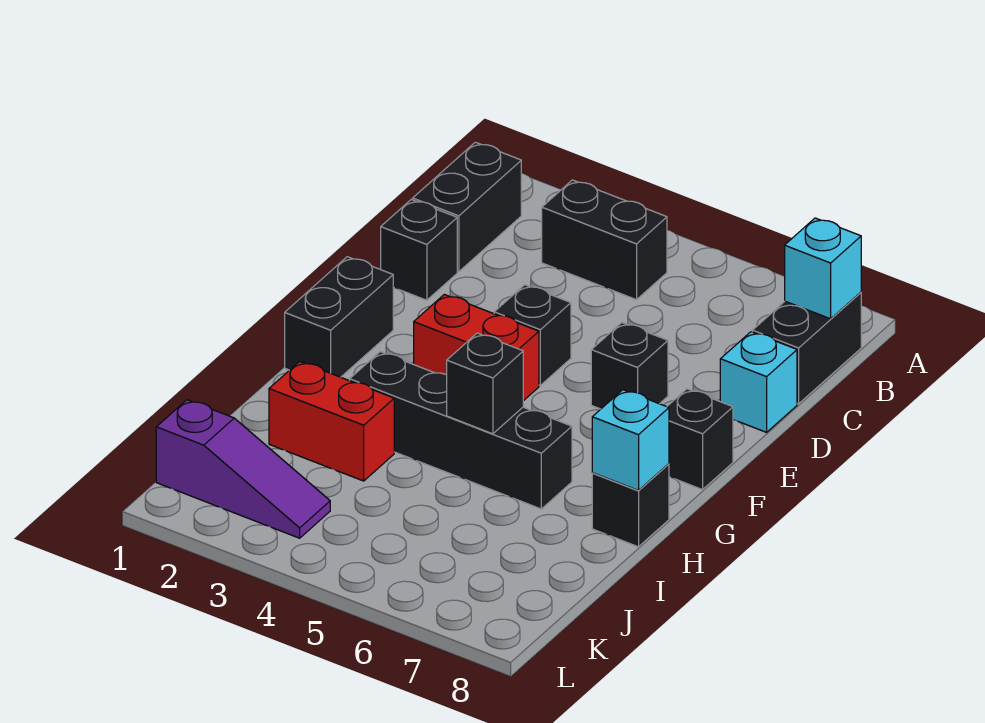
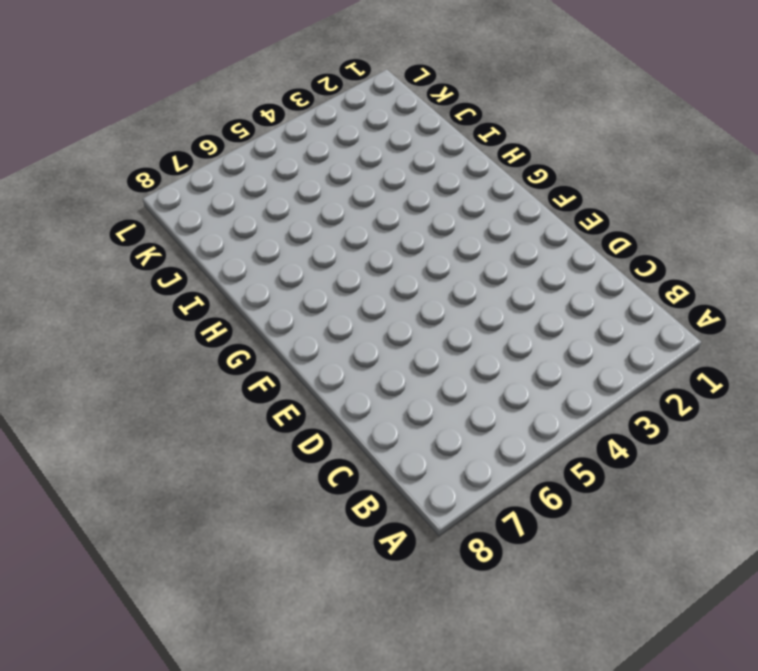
none -> black brick B1:C1 level 1
none -> black brick B3:B4 level 1
none -> black brick B8:C8 level 1

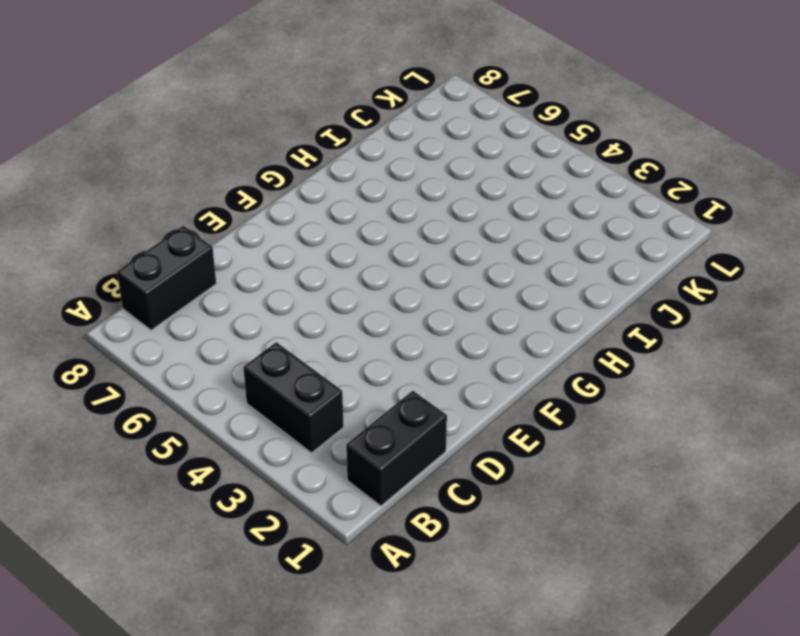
none -> black brick D1 level 1
none -> cyan brick D8 level 1
none -> black brick E4 level 1

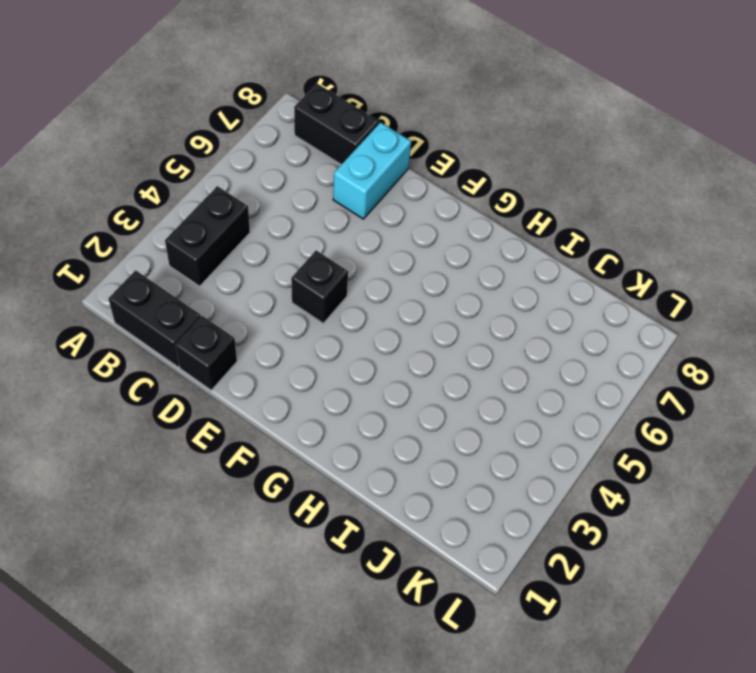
cyan brick D7:D8 level 1 -> cyan brick D8 level 1
none -> black brick E6 level 1
none -> black brick F1:G1 level 1
none -> red brick F3:F4 level 1

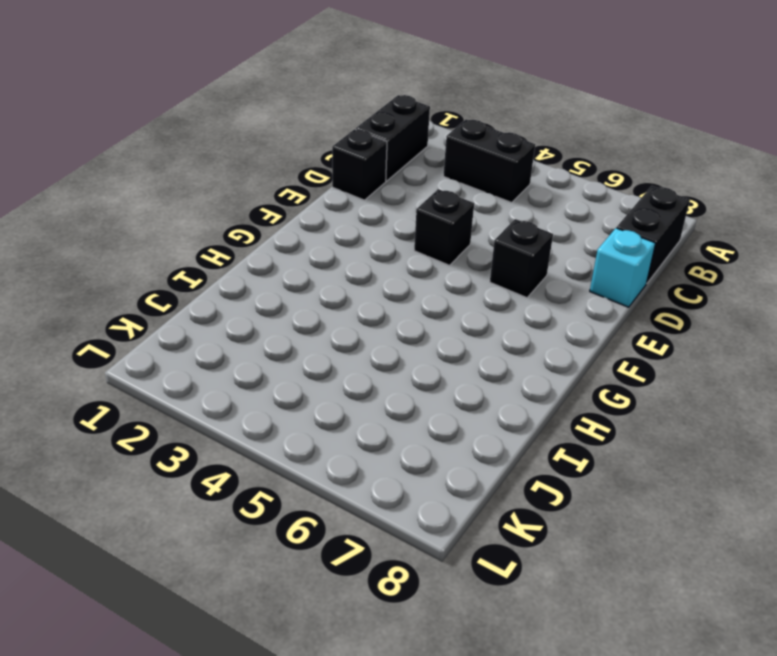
none -> black brick F1:G1 level 1
none -> red brick F3:F4 level 1
none -> black brick F8 level 1

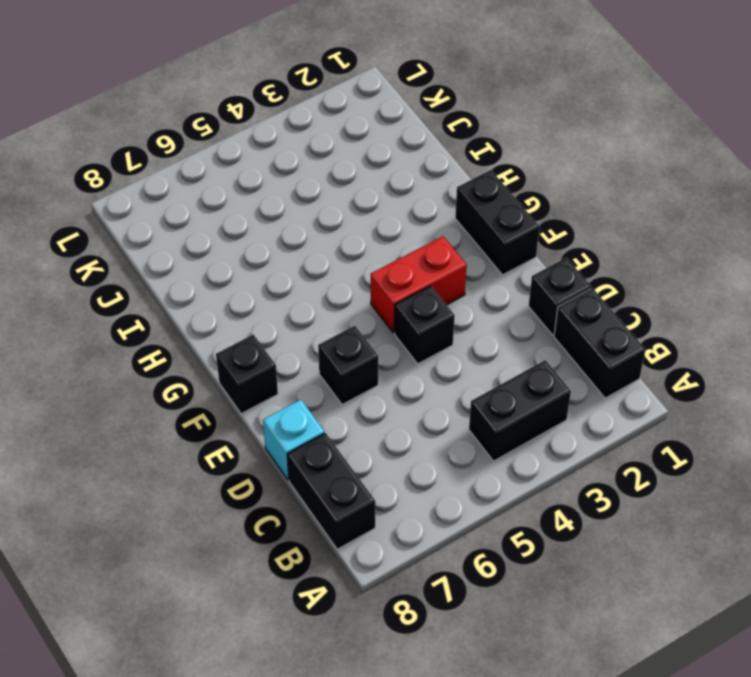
none -> black brick H3:H6 level 1
none -> black brick H8 level 1
none -> red brick I2:I3 level 1

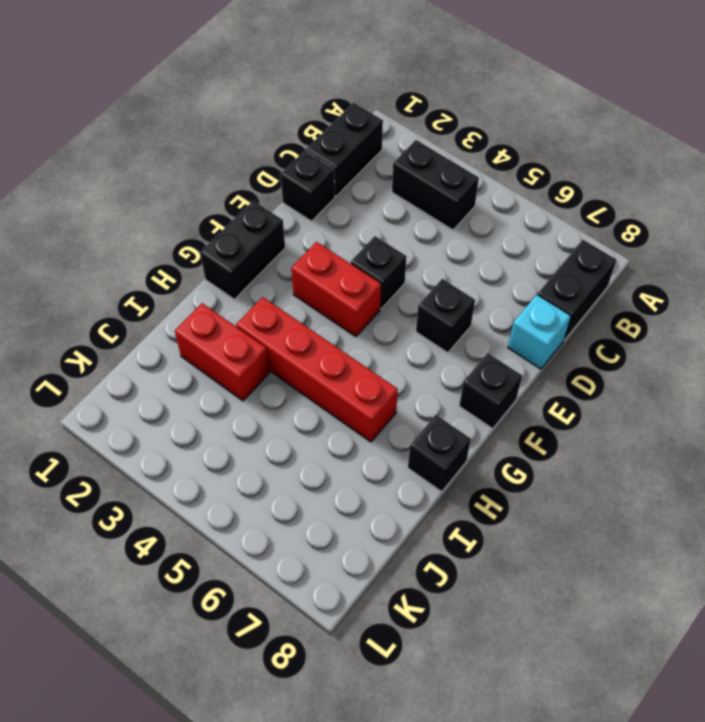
red brick H3:H6 level 1 -> black brick H3:H6 level 1
none -> purple slope K1:K3 level 1 top 1
none -> cyan brick B8 level 2
none -> black brick H5 level 2

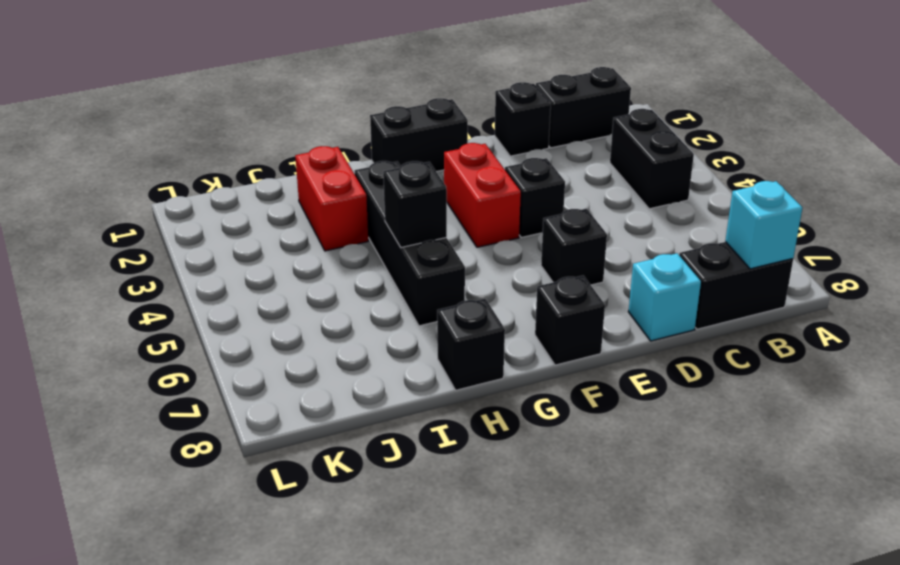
none -> purple slope K1:K3 level 1 top 1
none -> cyan brick H8 level 2

